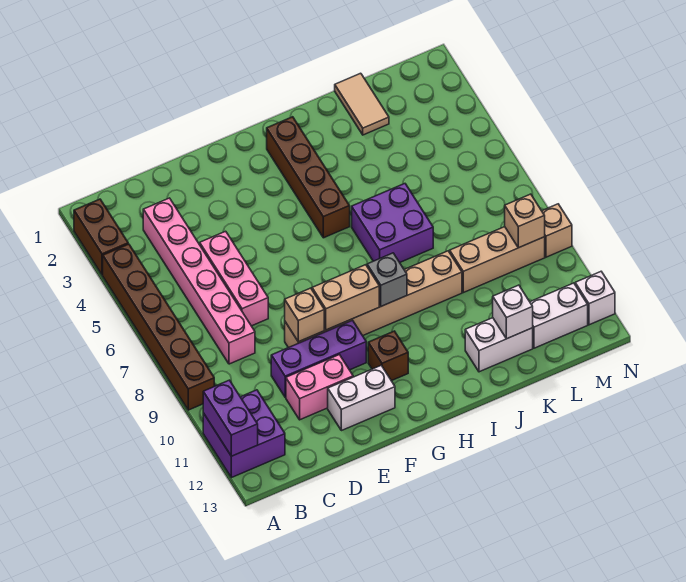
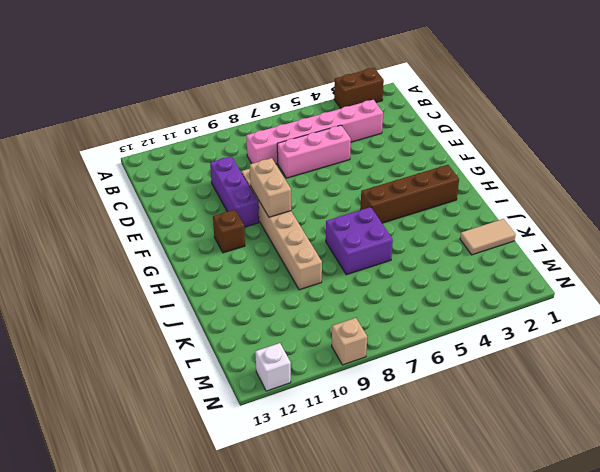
none -> brown brick A4:A9 level 1
none -> purple brick A11:B12 level 1
none -> pink brick D11:E11 level 1

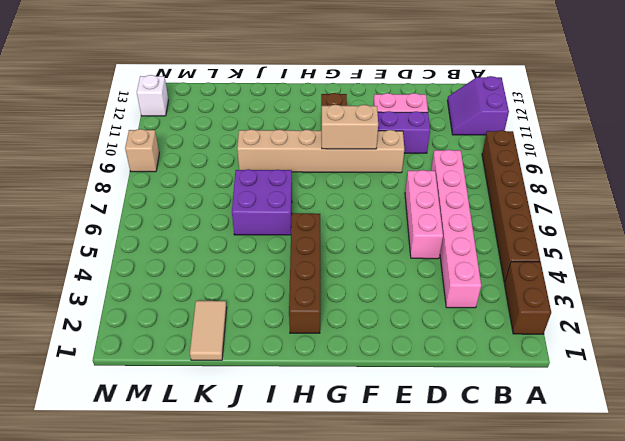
purple slope A11:B12 level 1 top A -> purple brick A11:B12 level 1
none -> white brick E12:F12 level 1
none -> white brick J12:K12 level 1
none -> tan brick K9:M9 level 1

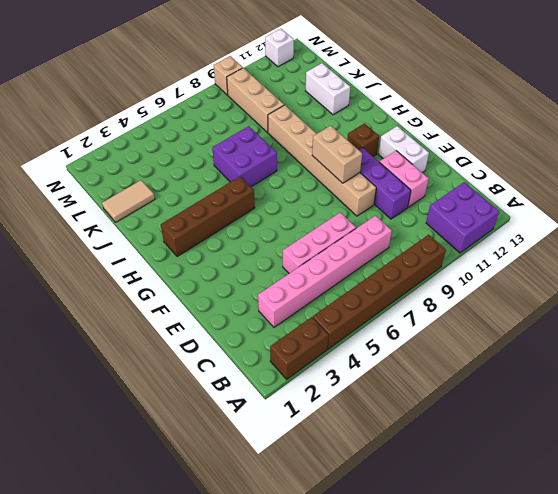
none -> white brick L12:M12 level 1
none -> purple brick A11:A12 level 2
none -> tan brick E9 level 2

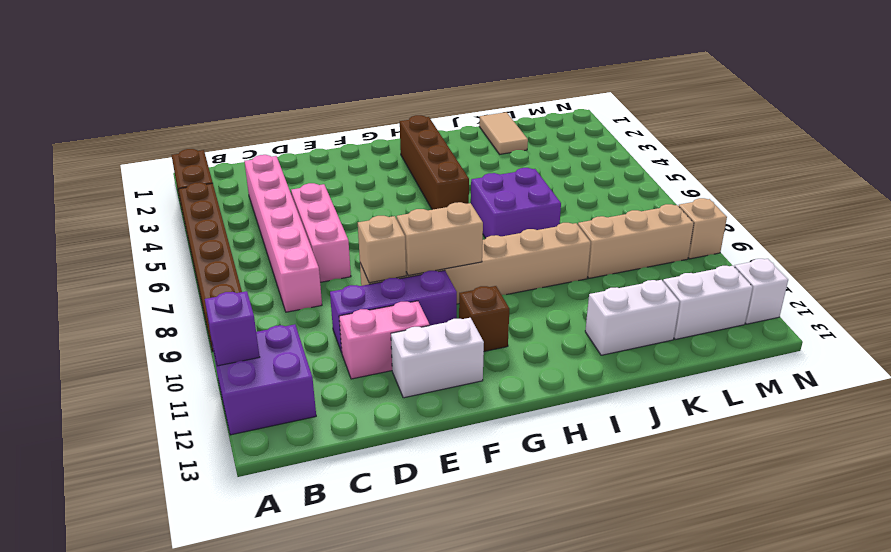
purple brick A11 level 2 -> purple brick A11:A12 level 2
none -> grey brick H9 level 2
none -> white brick K12 level 2
none -> tan brick M9 level 2

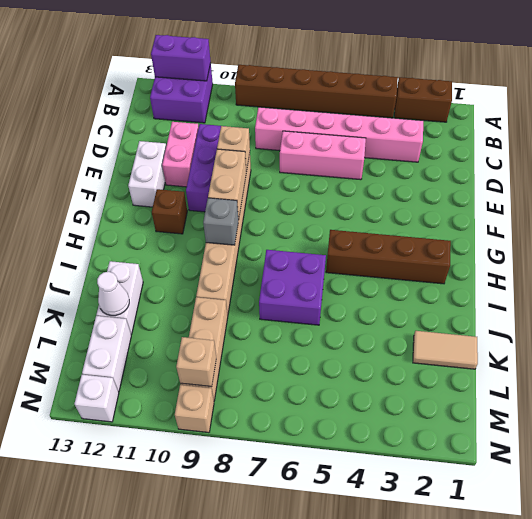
white cone K12 level 2 -> white brick K12 level 2

